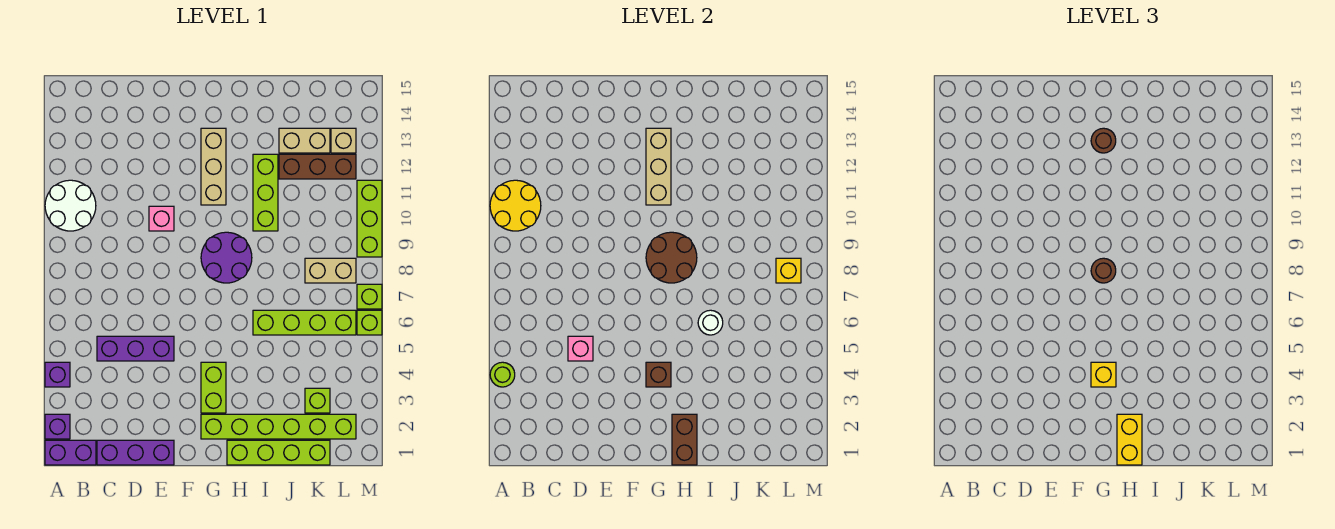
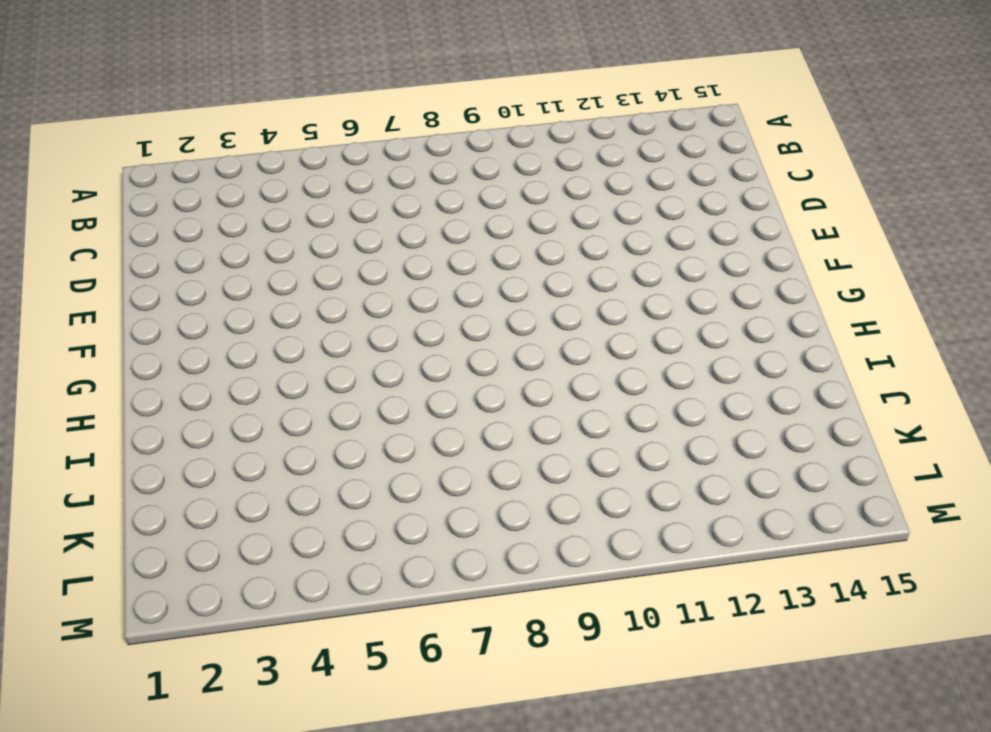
none -> purple brick A1:B1 level 1
none -> purple brick A2 level 1
none -> purple brick A4 level 1
none -> white round brick A10:B11 level 1

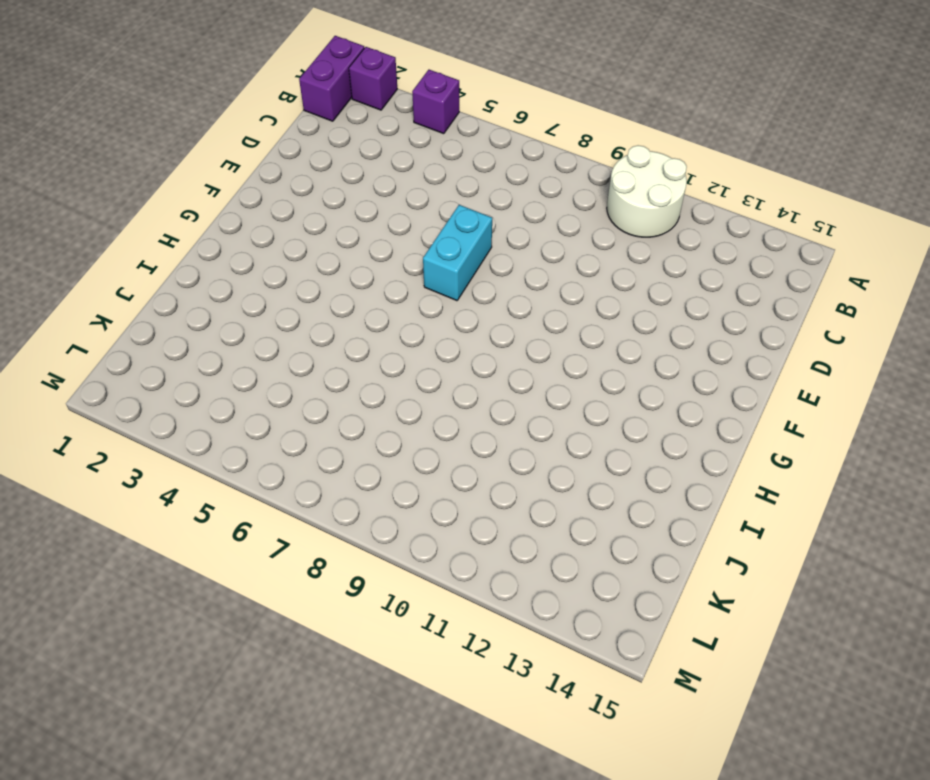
cyan brick E7:F7 level 1 -> none
none -> purple brick C1:E1 level 1
none -> purple brick C5:E5 level 1
none -> pink brick E10 level 1
none -> lime brick G2:L2 level 1

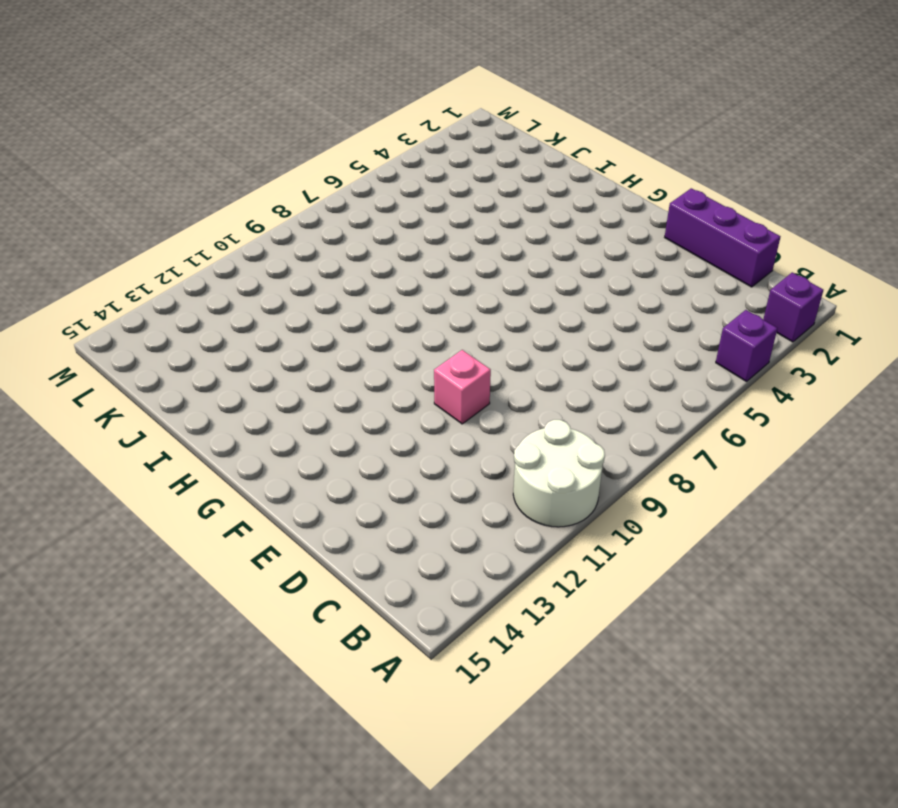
none -> purple brick A1:B1 level 1
none -> purple brick C5:E5 level 1
none -> lime brick G2:L2 level 1
none -> lime brick G3:G4 level 1

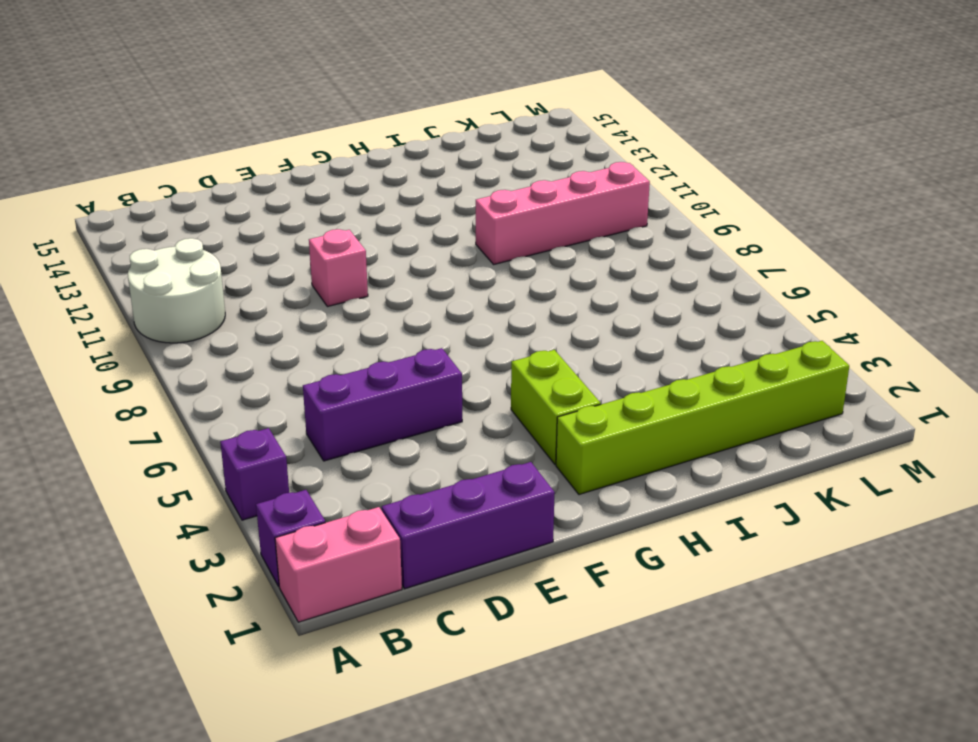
pink brick A1:B1 level 1 -> purple brick A1:B1 level 1
pink brick I10:L10 level 1 -> lime brick I10:I12 level 1
none -> purple round brick G8:H9 level 1
none -> tan brick G11:G13 level 1
none -> lime brick H1:K1 level 1
none -> lime brick I6:L6 level 1

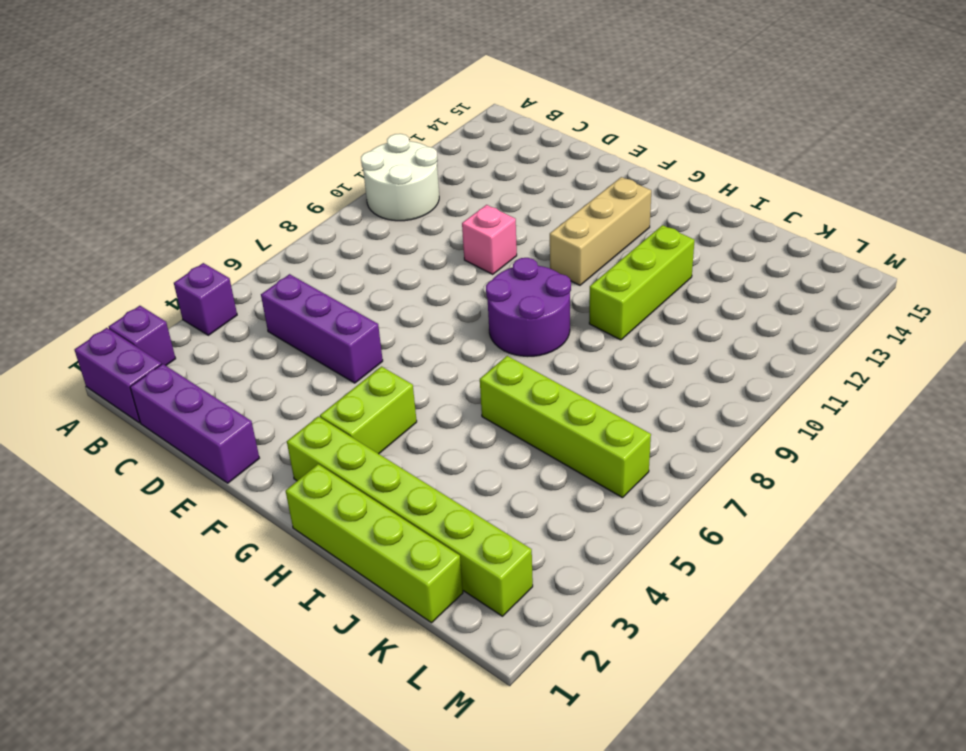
none -> brown brick J12:L12 level 1
none -> tan brick J13:K13 level 1
none -> lime brick K3 level 1
none -> tan brick K8:L8 level 1

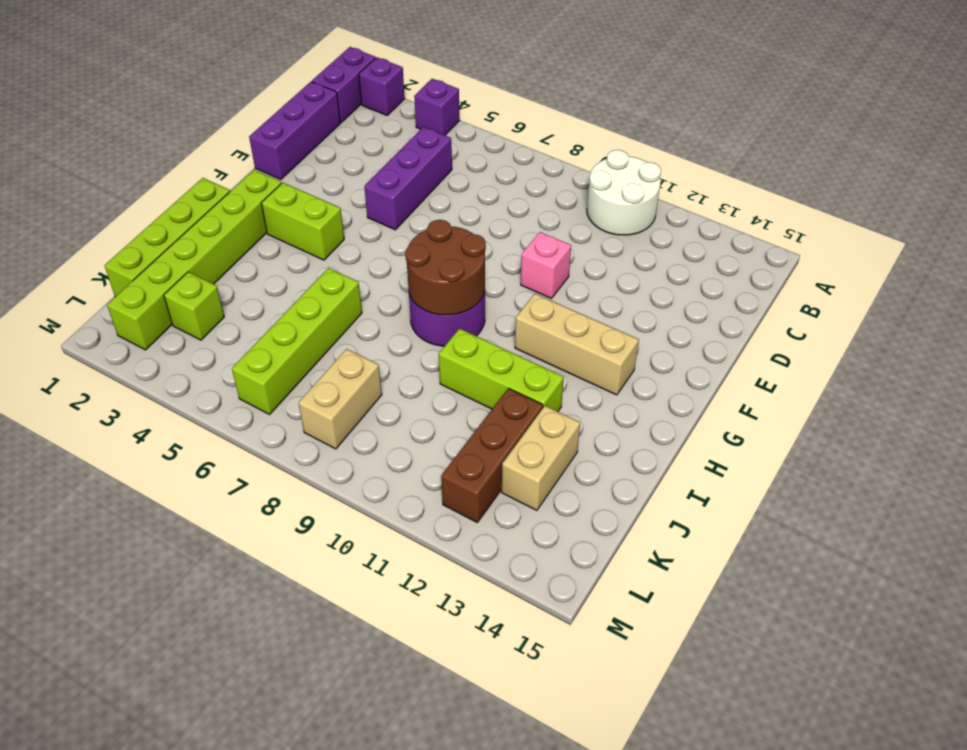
none -> tan brick L13 level 1
none -> lime brick M6 level 1
none -> lime brick M7 level 1
none -> lime brick M9:M11 level 1

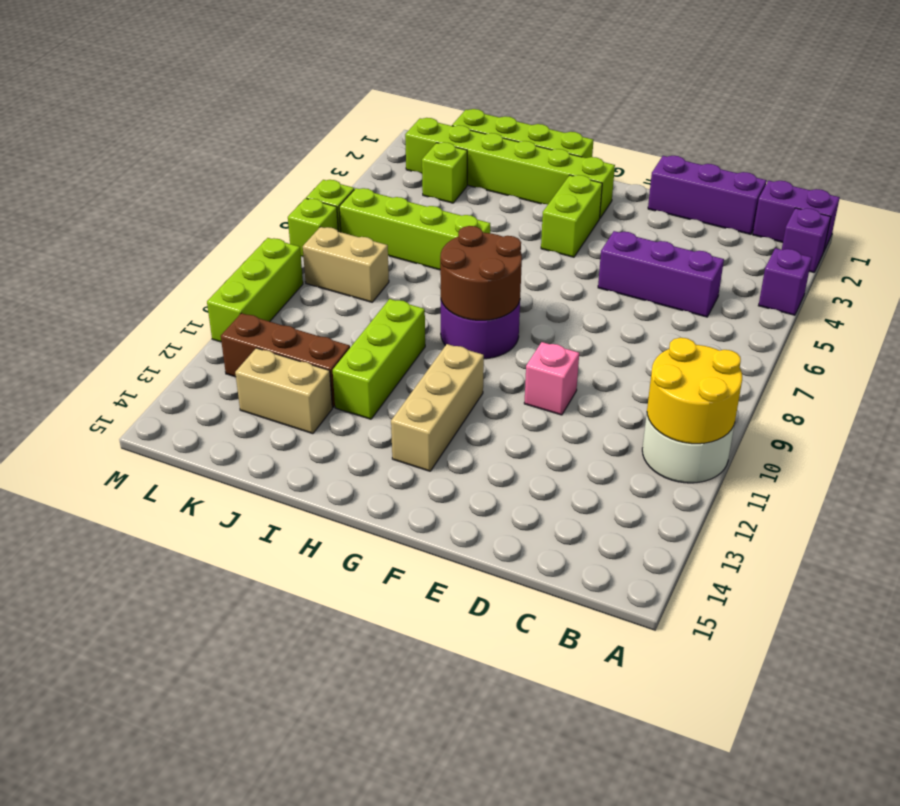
none -> tan brick L13 level 1
none -> lime round brick A4 level 2
none -> pink brick D5 level 2
none -> brown brick G4 level 2

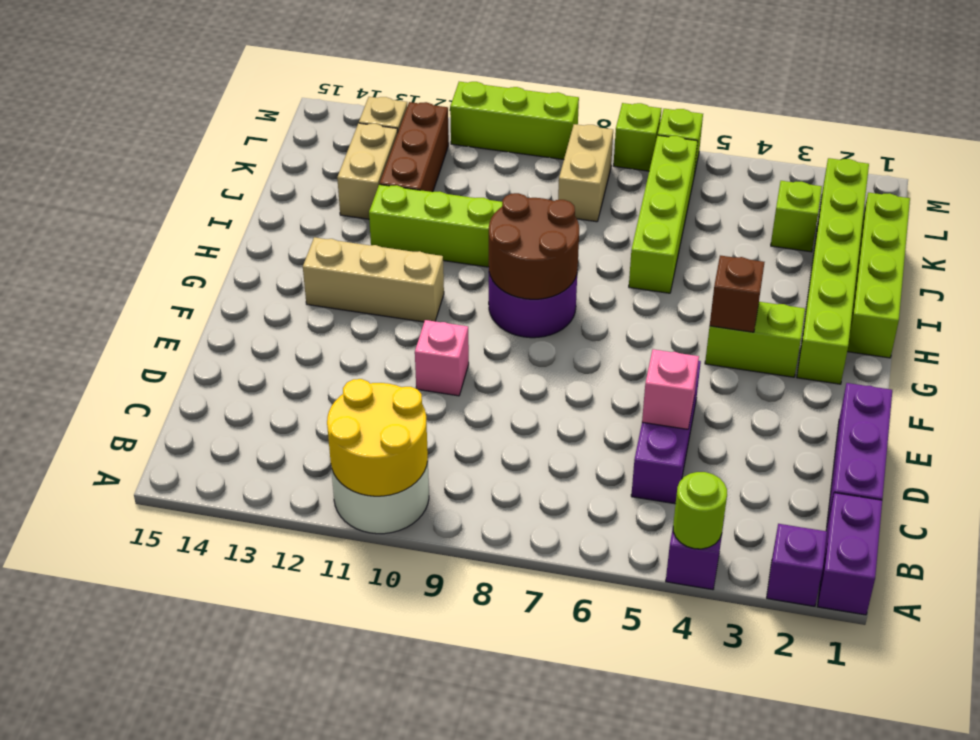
none -> tan brick G11:G13 level 2
none -> brown brick H1:H2 level 2
none -> white round brick I6 level 2
none -> yellow brick L8 level 2

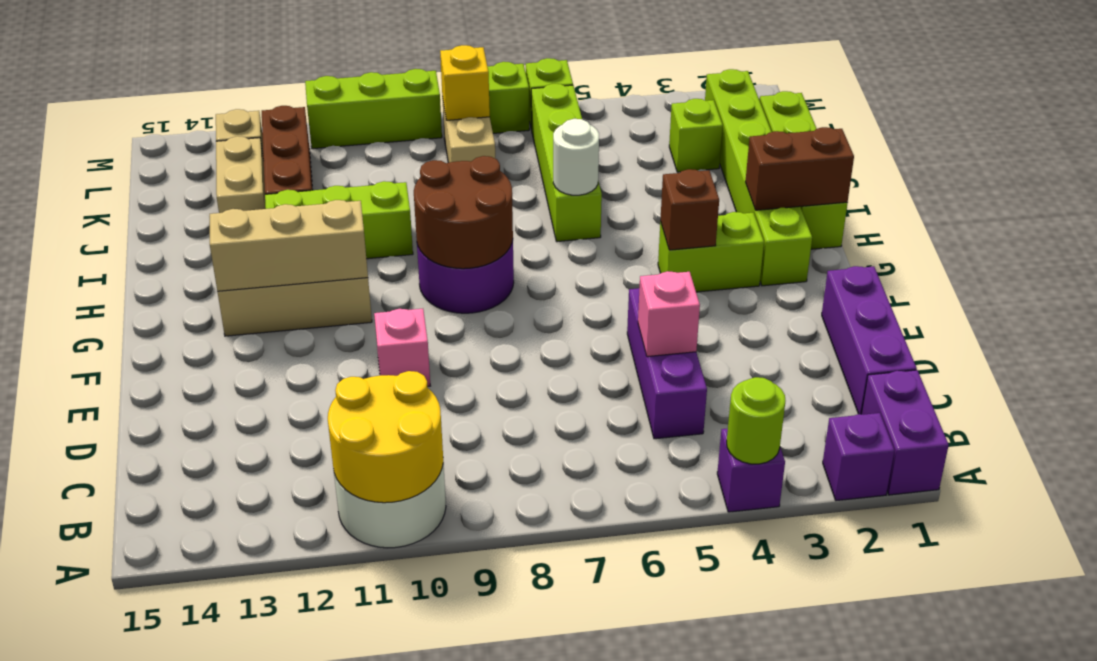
none -> yellow brick G4 level 3
none -> brown round brick G8 level 3
none -> brown round brick G13 level 3
none -> yellow brick H1:H2 level 3

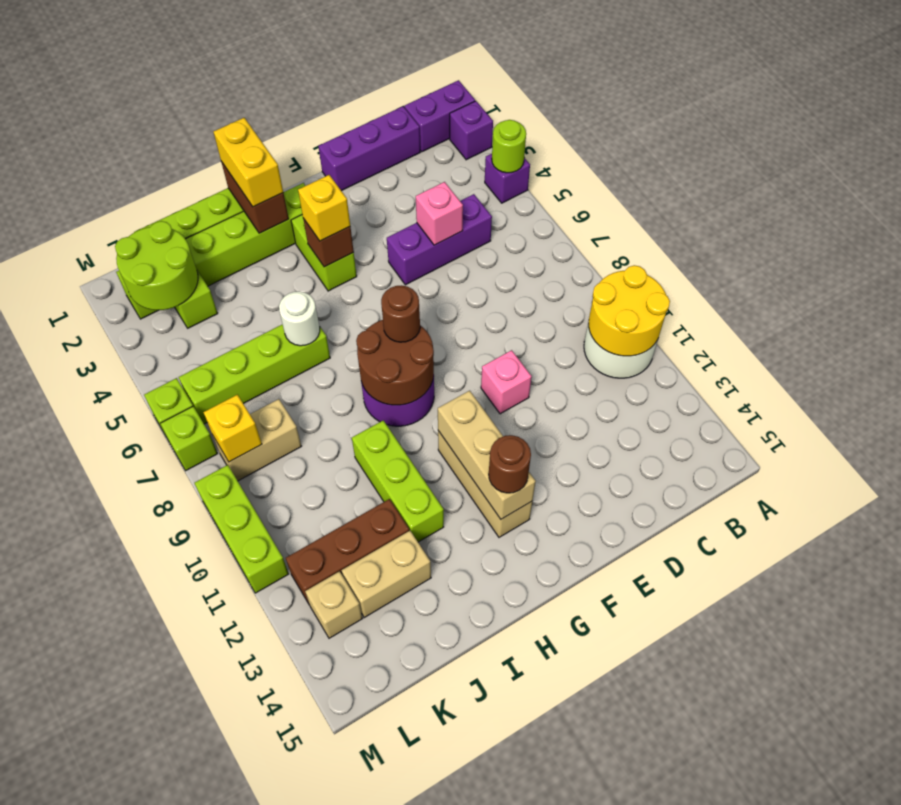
lime round brick K2:L3 level 2 -> none

